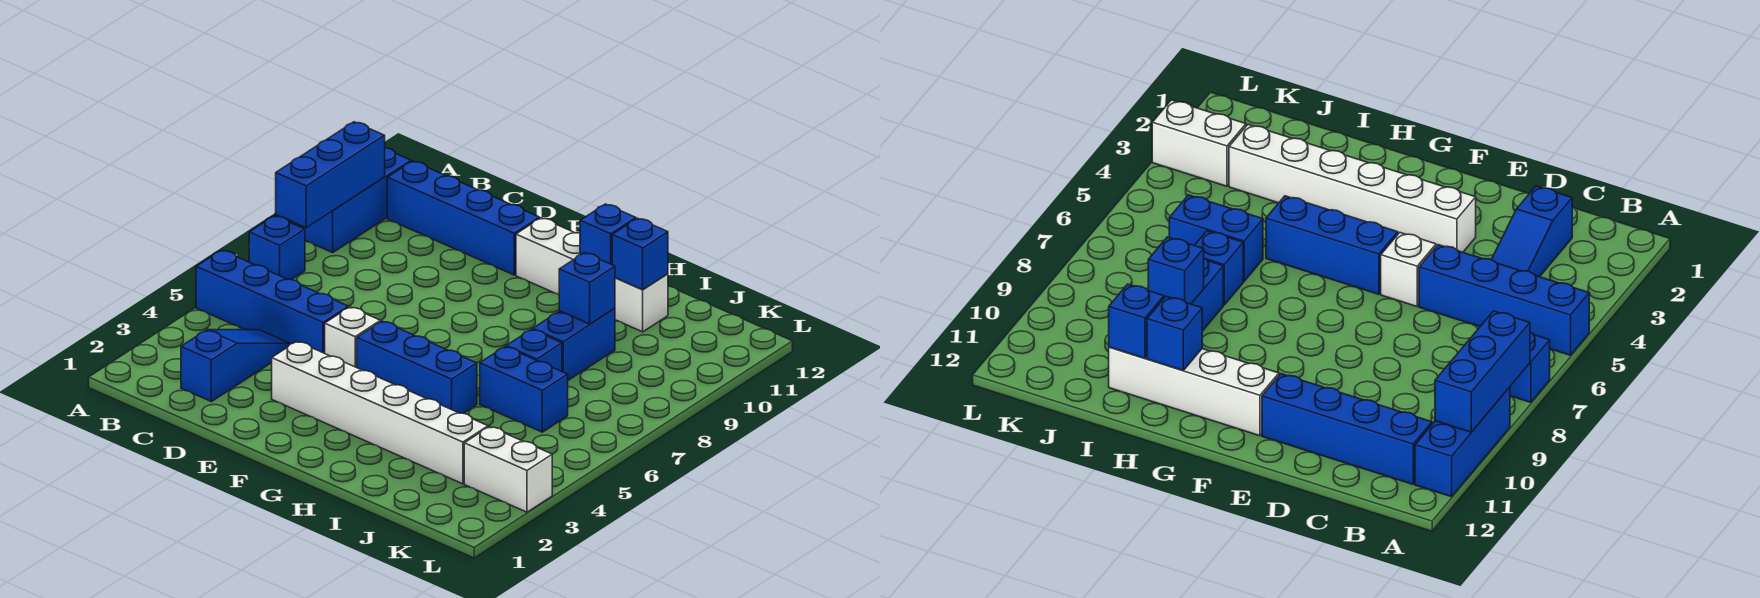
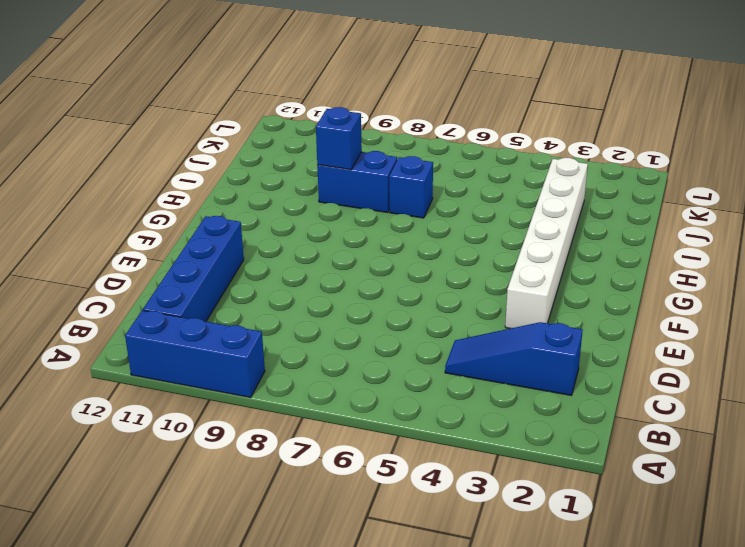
none -> blue brick A5:D5 level 1
none -> blue brick A7 level 1
none -> white brick E5 level 1

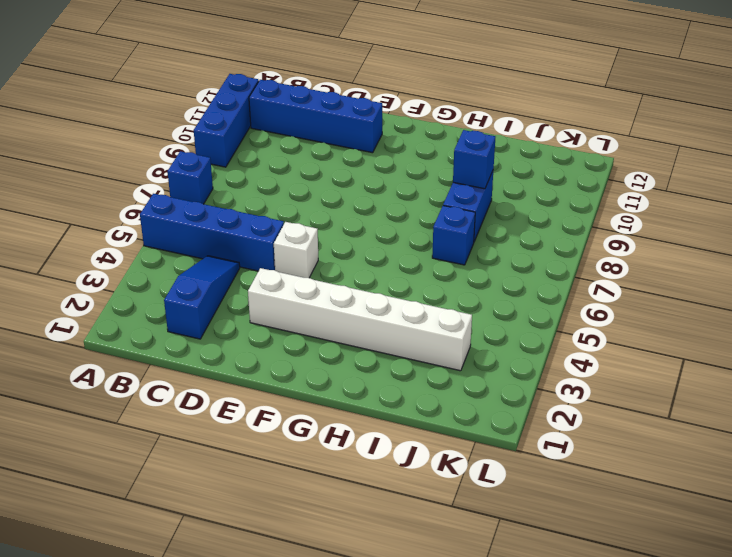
none -> blue brick F5:H5 level 1
none -> white brick F11:I11 level 1
none -> blue brick I6:J6 level 1

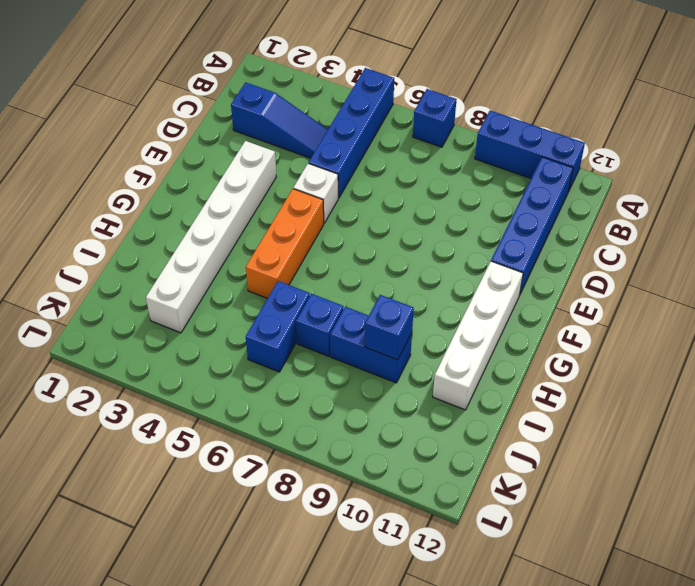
orange brick F5:H5 level 1 -> blue brick F5:H5 level 1
none -> white brick K3:L3 level 1
none -> blue brick A8:A10 level 2
none -> blue brick H11 level 2

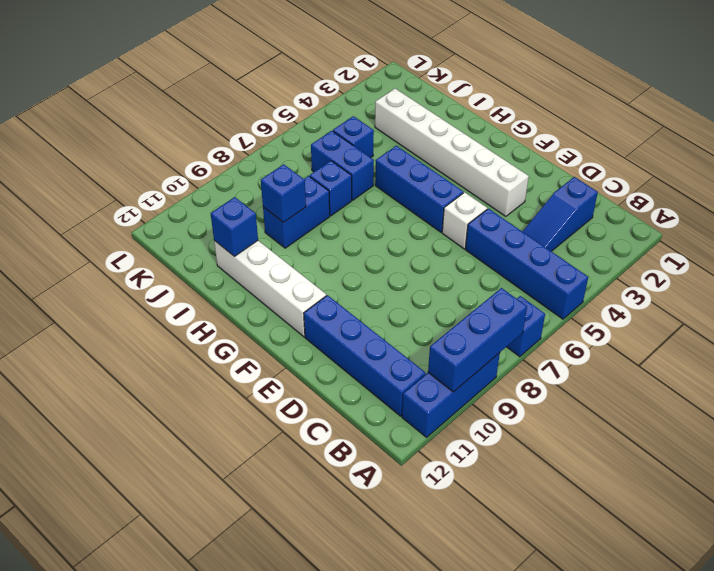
blue brick J5 level 1 -> blue brick H11 level 2
none -> white brick K3:L3 level 1

